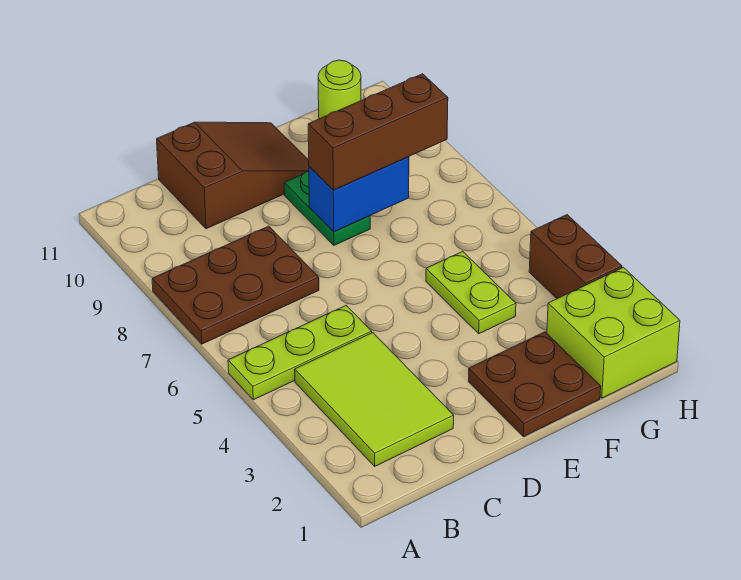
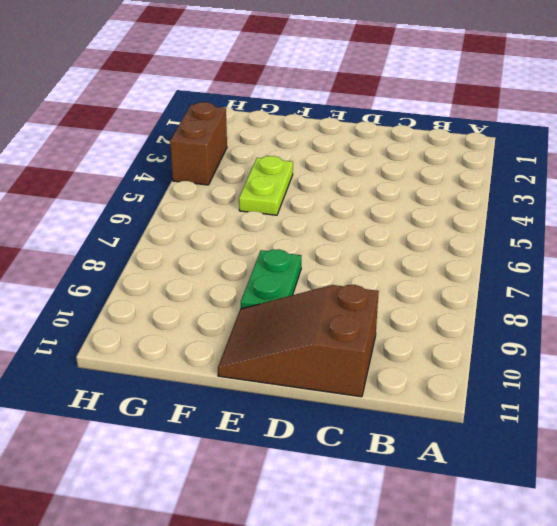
none -> lime plate A5:C5 level 1
none -> brown plate A7:C8 level 1
none -> lime tile B2:C4 level 1

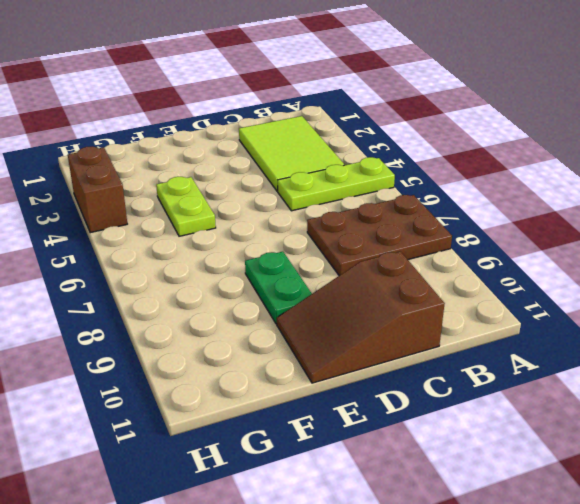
none -> brown plate E1:F2 level 1
none -> lime brick G1:H2 level 1
none -> lime round brick G11 level 1

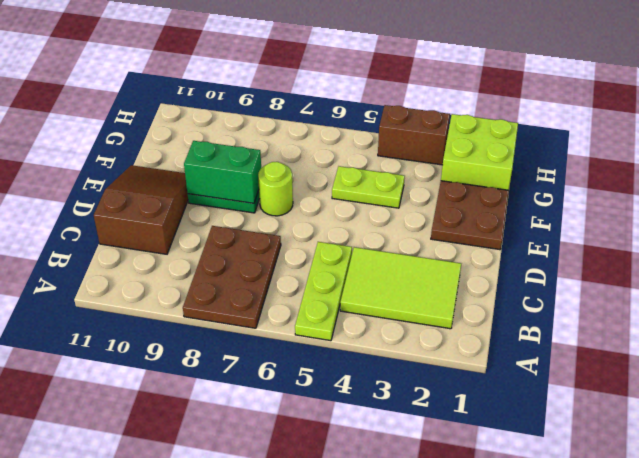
lime round brick E7 level 1 -> lime round brick G11 level 1
green brick E8:E9 level 2 -> blue brick E8:F8 level 2
none -> brown brick E8:G8 level 3

